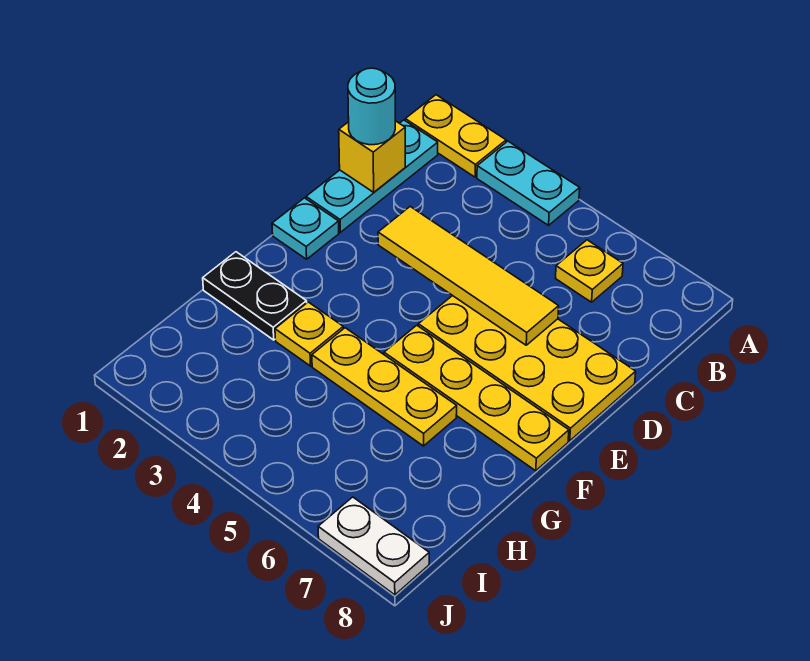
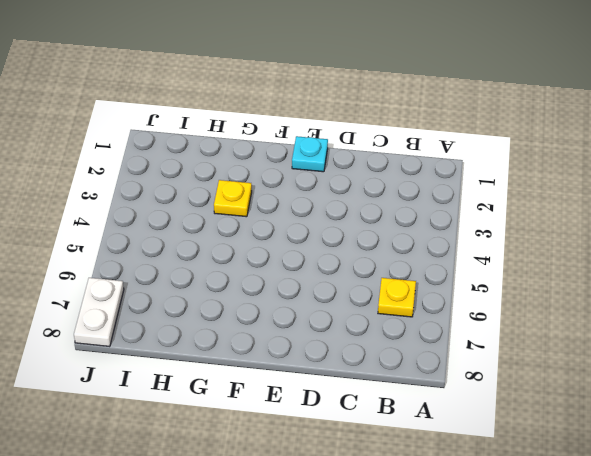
none -> yellow plate A1:A2 level 1
none -> cyan plate A3:A4 level 1
none -> cyan plate B1:D1 level 1

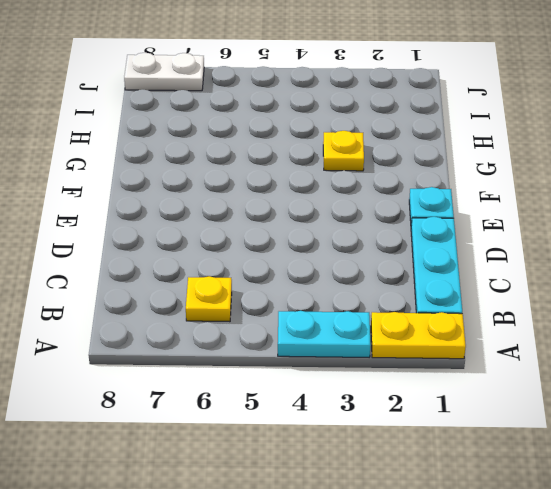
none -> yellow plate D5:E8 level 1
none -> yellow plate F5:F8 level 1
none -> black plate G1:G2 level 1

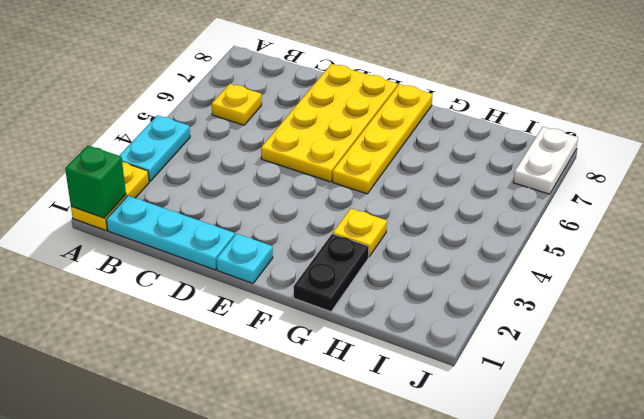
green brick A1 level 2 -> none
none -> yellow plate G4:G6 level 1
none -> yellow brick C1 level 2
none -> yellow tile D3:D6 level 2

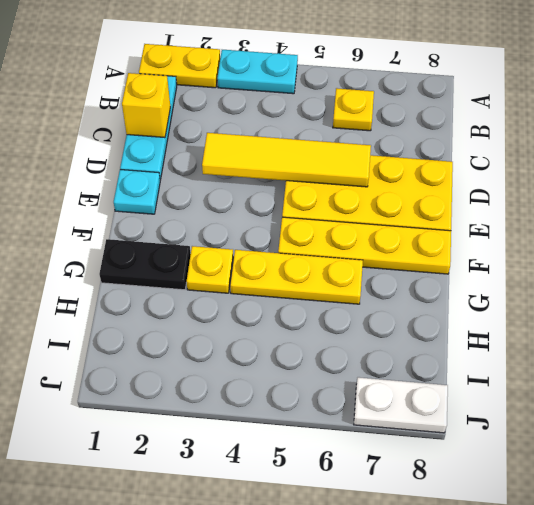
none -> cyan round brick C1 level 3

